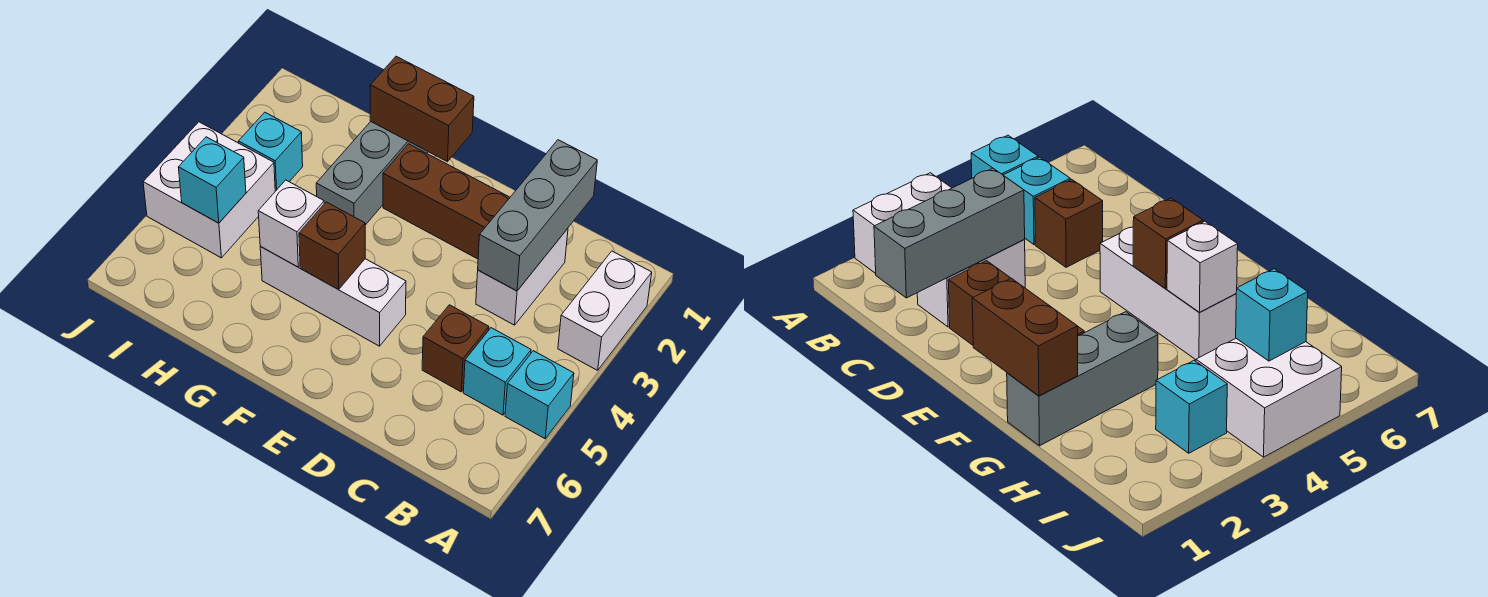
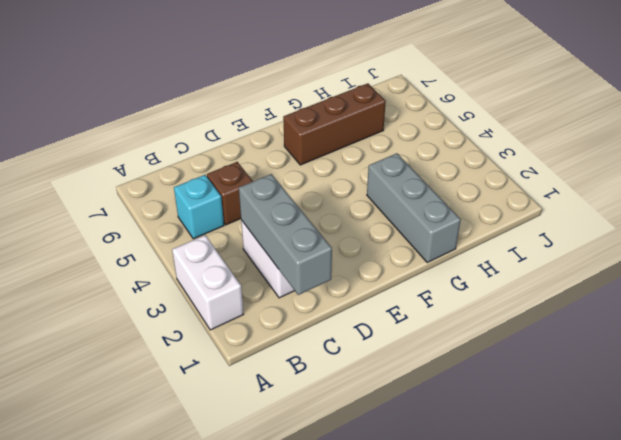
brown brick F6:H6 level 1 -> brown brick D2:F2 level 1
none -> cyan brick A5 level 1
none -> white brick E5:G5 level 1
none -> cyan brick I3 level 1

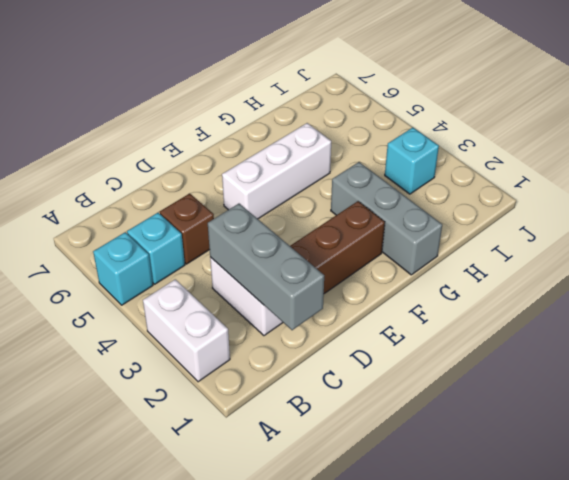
none -> white brick I4:J5 level 1
none -> brown brick F1:G1 level 2
none -> brown brick F5 level 2

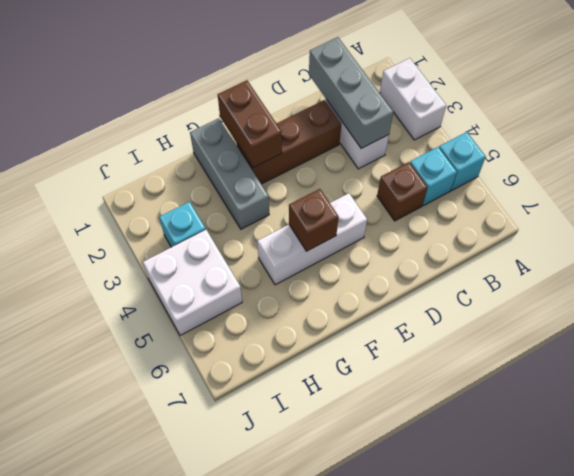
brown brick F1:F2 level 2 -> brown brick F1:G1 level 2
none -> white brick G5 level 2
none -> cyan brick I5 level 2

